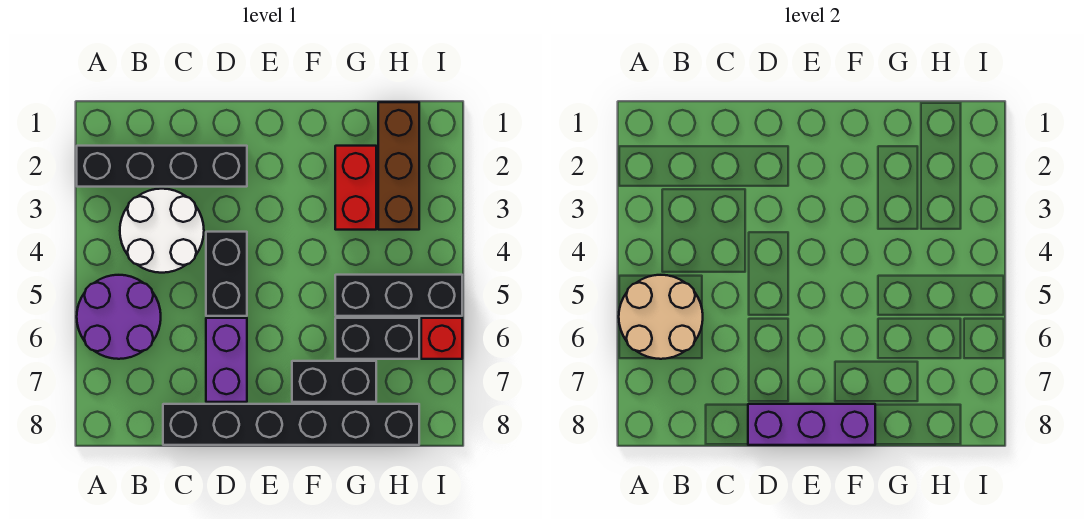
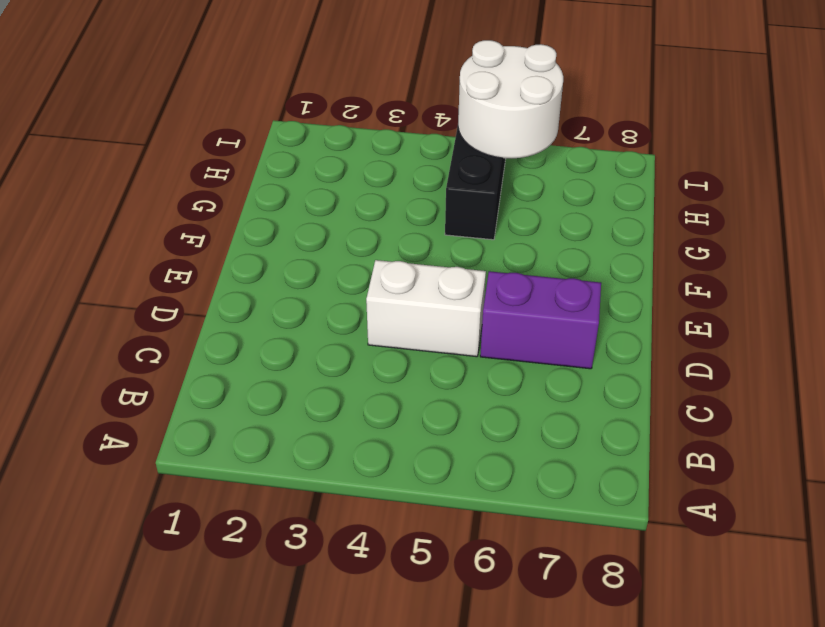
white brick D4:D5 level 1 -> black brick D4:D5 level 1
white round brick H5:I6 level 2 -> white round brick B3:C4 level 1
none -> black brick A2:D2 level 1
none -> purple round brick A5:B6 level 1
none -> black brick C8:H8 level 1

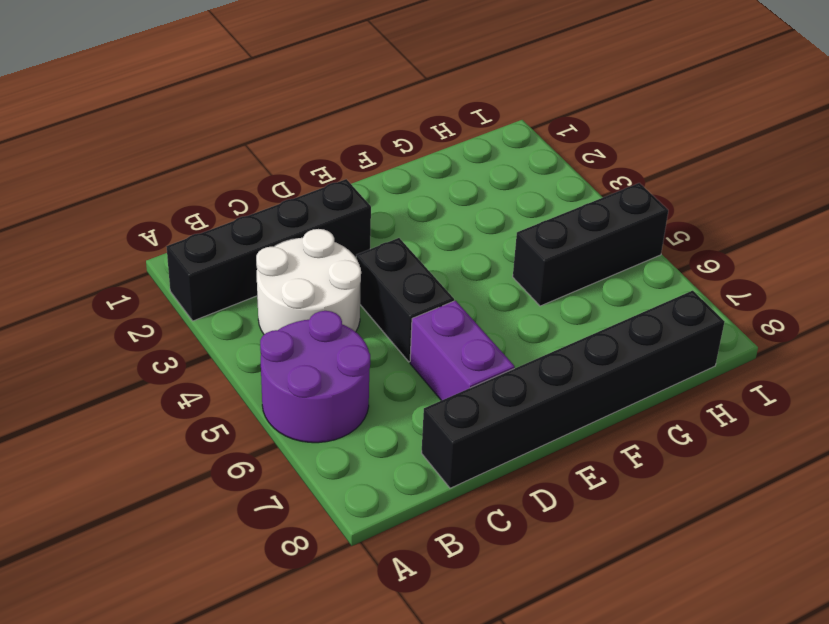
none -> black brick F7:G7 level 1
none -> red brick G2:G3 level 1
none -> black brick G6:H6 level 1

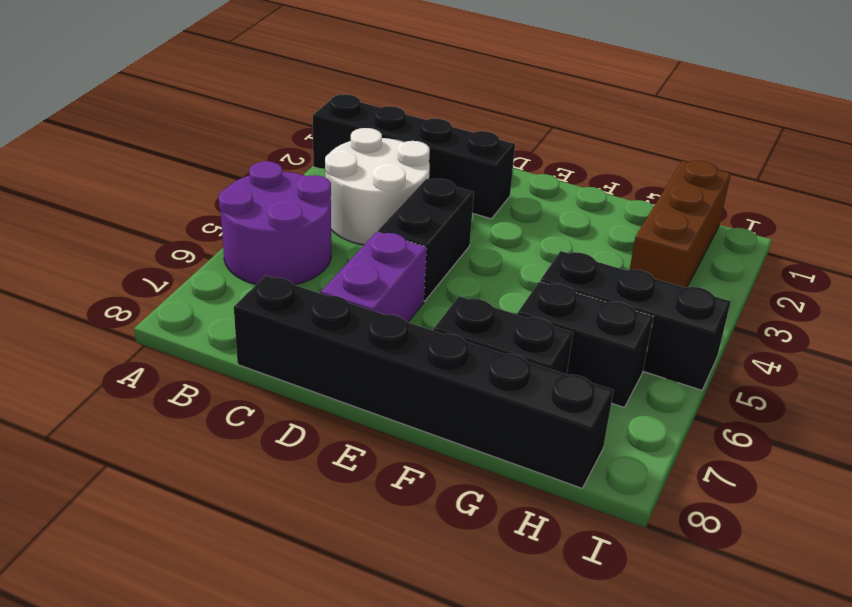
none -> red brick G2:G3 level 1
none -> red brick I6 level 1
none -> tan round brick A5:B6 level 2

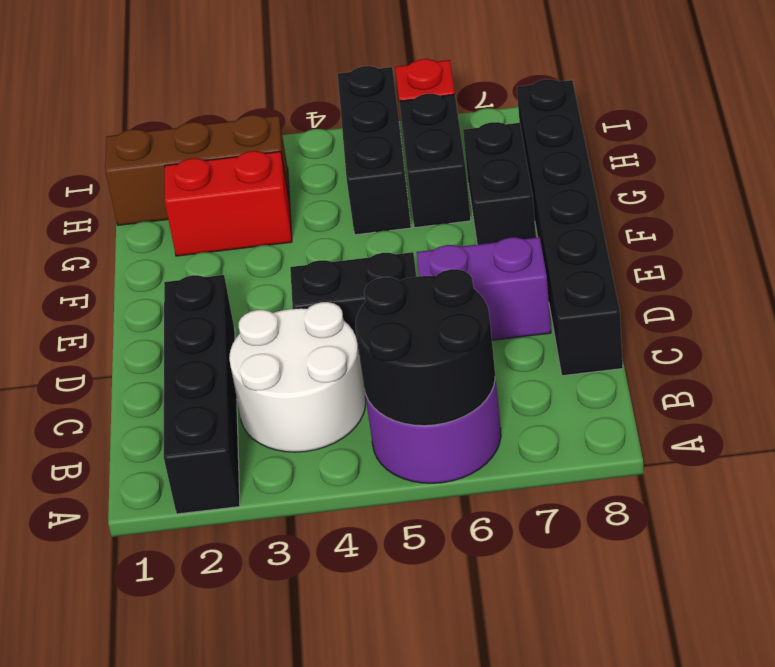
black round brick A5:B6 level 2 -> tan round brick A5:B6 level 2
none -> purple brick D8:F8 level 2

